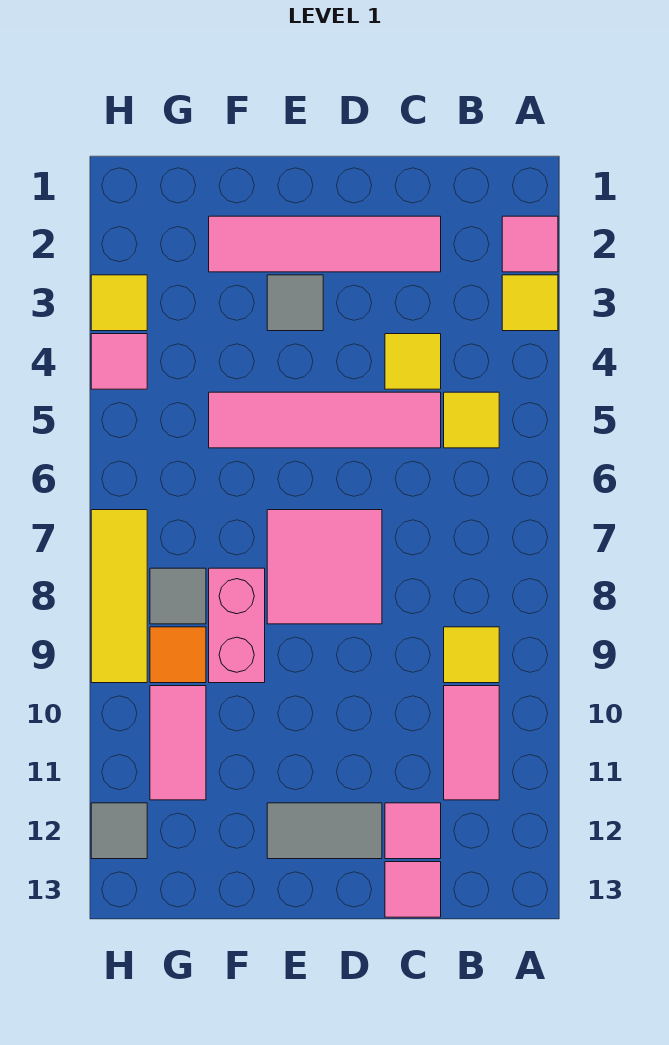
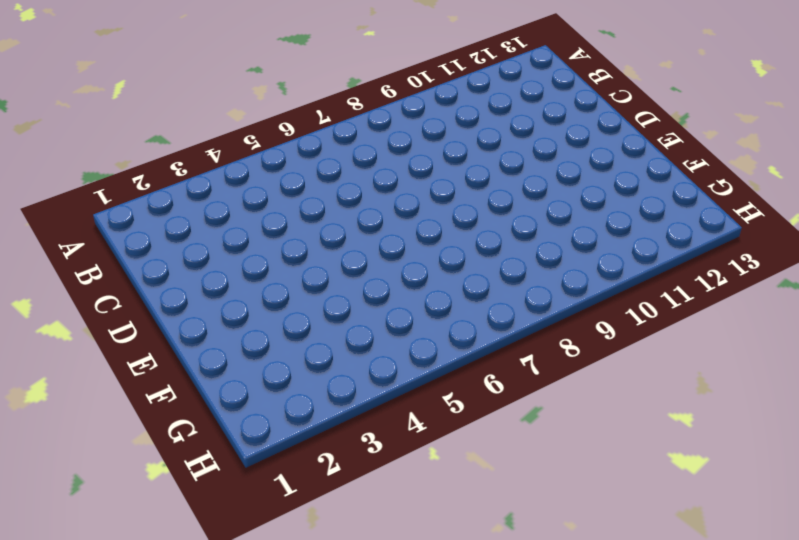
none -> pink tile A2 level 1
none -> yellow tile A3 level 1
none -> yellow tile B5 level 1

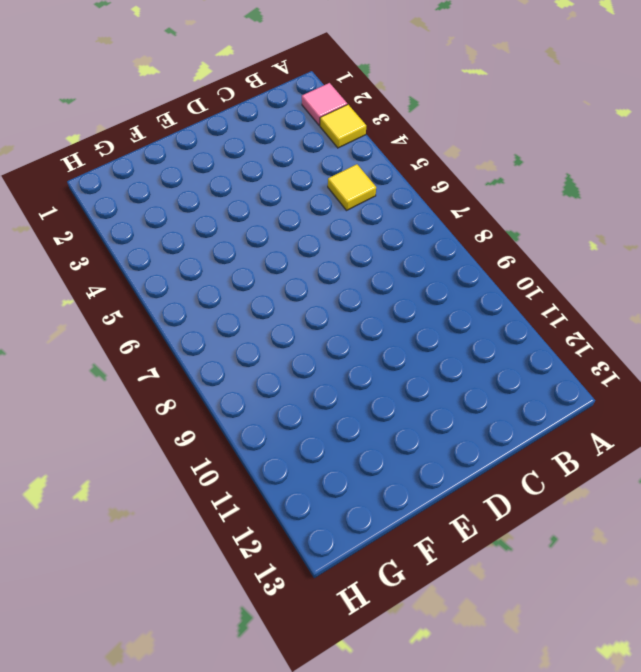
none -> yellow tile B9 level 1
none -> pink tile B10:B11 level 1
none -> pink tile C2:F2 level 1

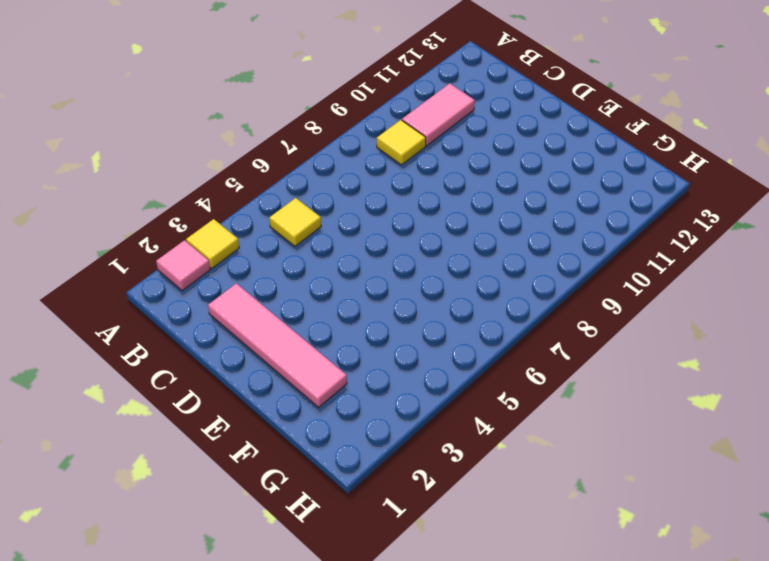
none -> yellow tile C4 level 1
none -> pink tile C5:F5 level 1
none -> pink tile C12 level 1

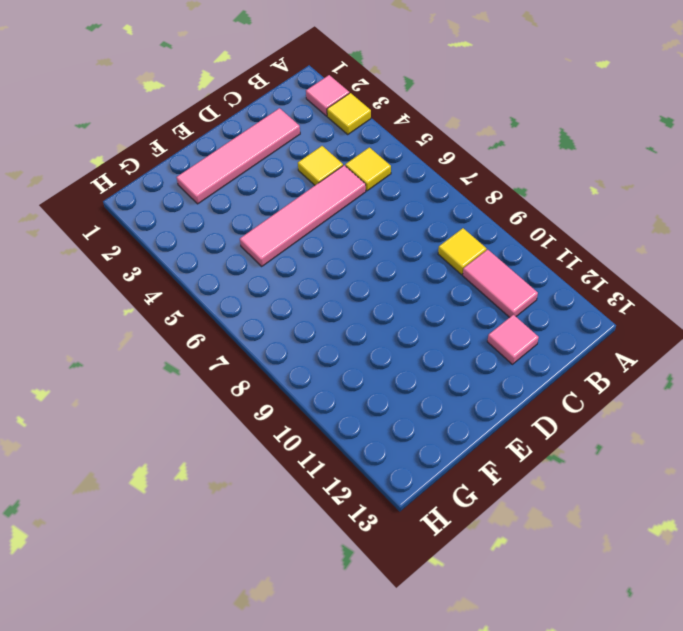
none -> pink tile C13 level 1
none -> pink tile D7:E8 level 1
none -> grey tile D12:E12 level 1

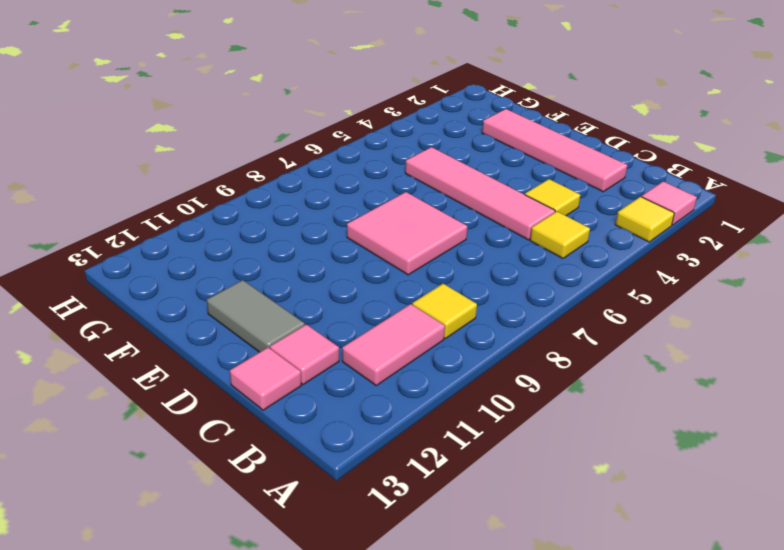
none -> grey tile E3 level 1
none -> pink brick F8:F9 level 1
none -> grey tile G8 level 1

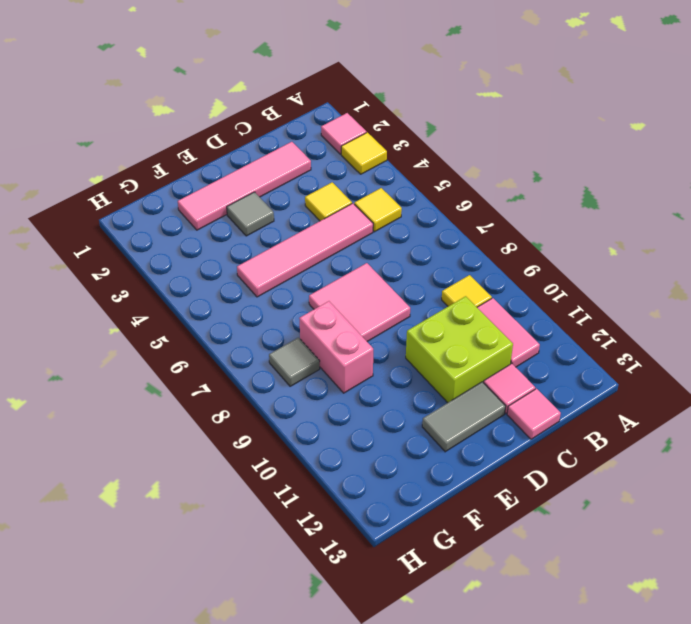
lime brick C10:D11 level 1 -> none
none -> orange tile G9 level 1
none -> pink tile G10:G11 level 1
none -> yellow tile H3 level 1

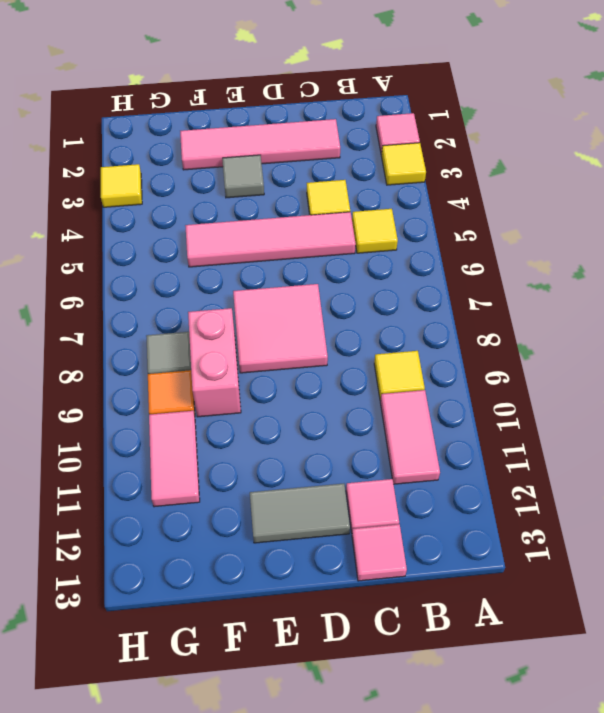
none -> pink tile H4 level 1
none -> yellow tile H7:H9 level 1
none -> grey tile H12 level 1

